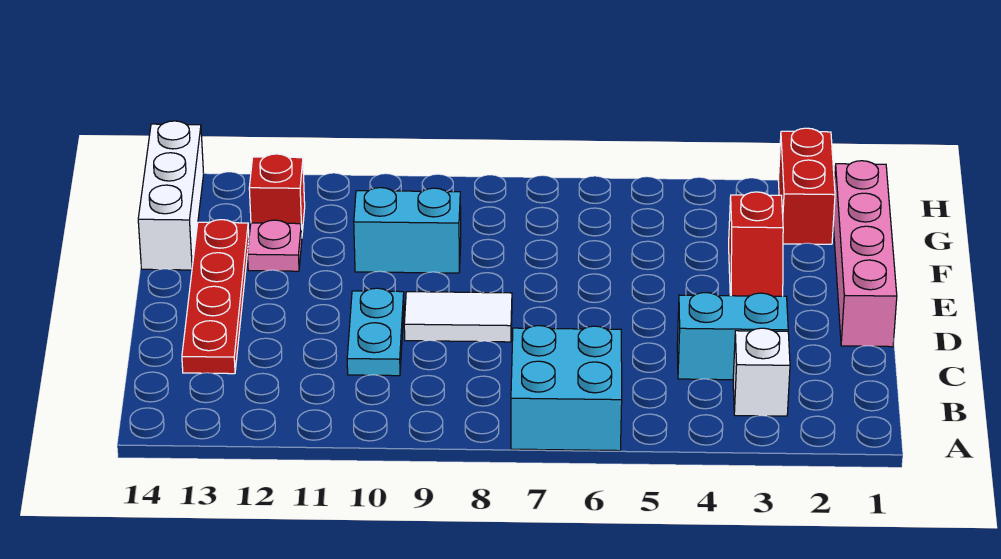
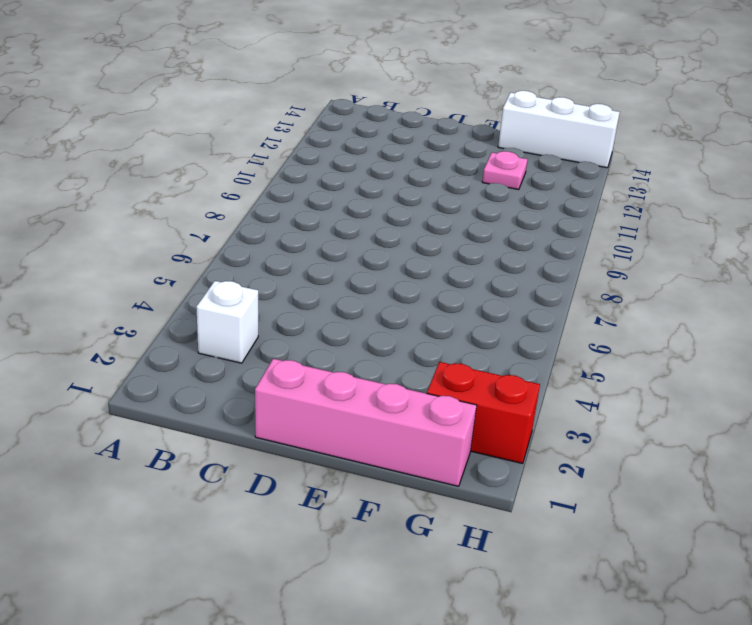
none -> cyan brick A6:B7 level 1
none -> cyan brick C3:C4 level 1
none -> cyan plate C10:D10 level 1

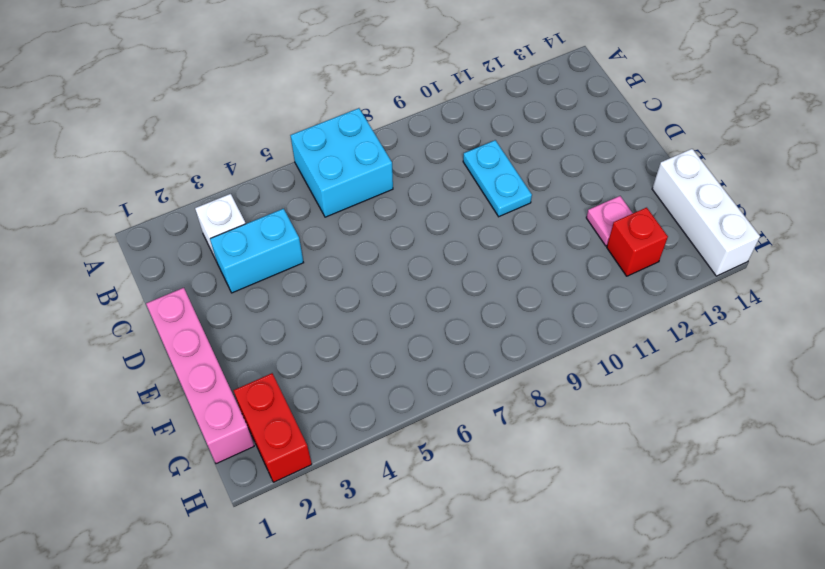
none -> red plate C13:F13 level 1
none -> white tile D8:D9 level 1
none -> red slope E3:F3 level 1 top F

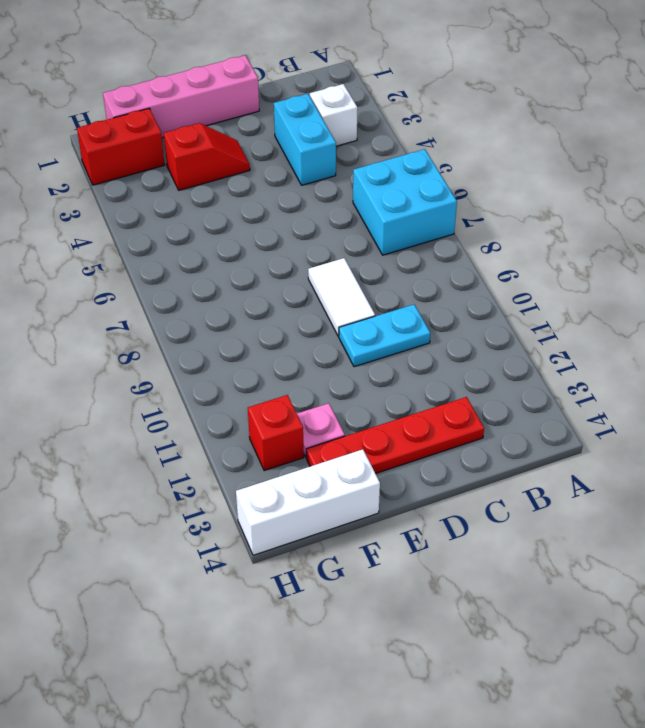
none -> cyan brick F9:F10 level 1

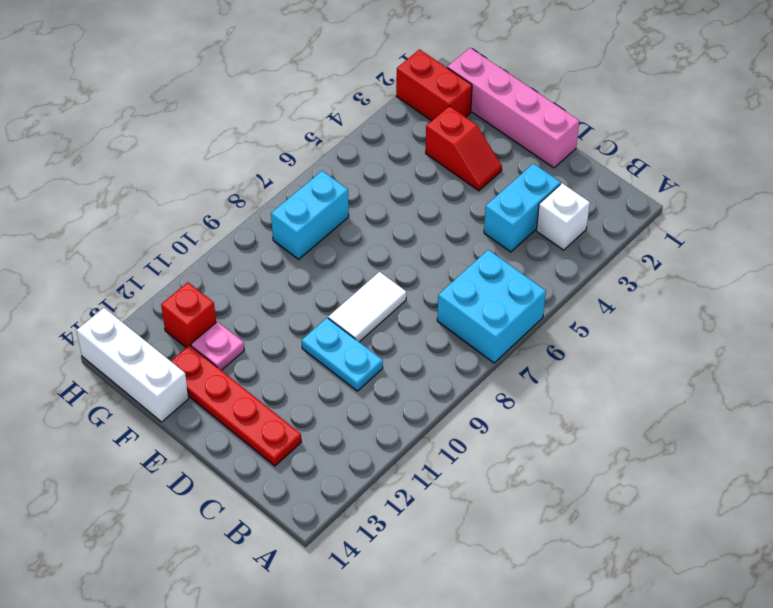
cyan brick G7:G8 level 1 -> cyan brick F9:F10 level 1

